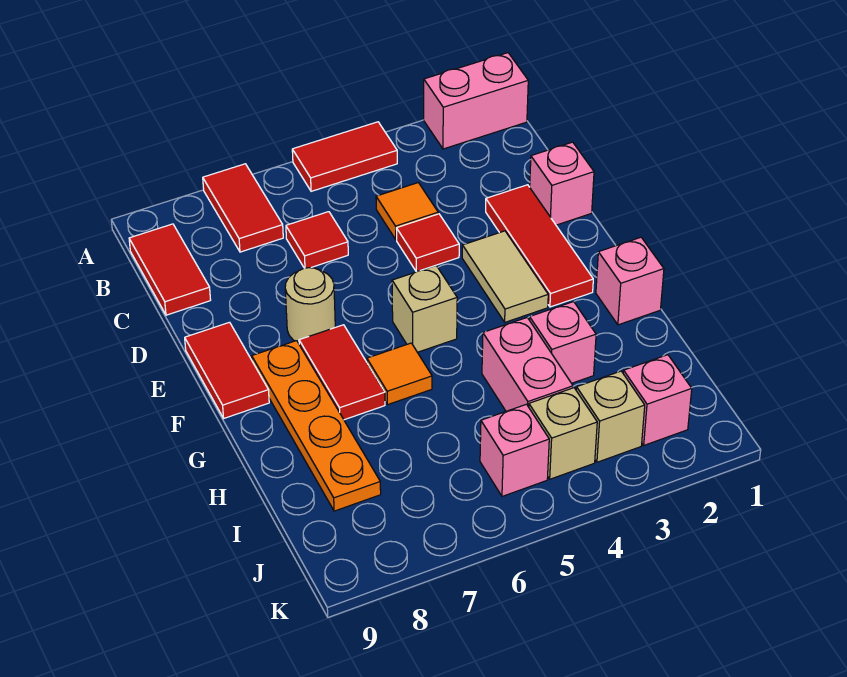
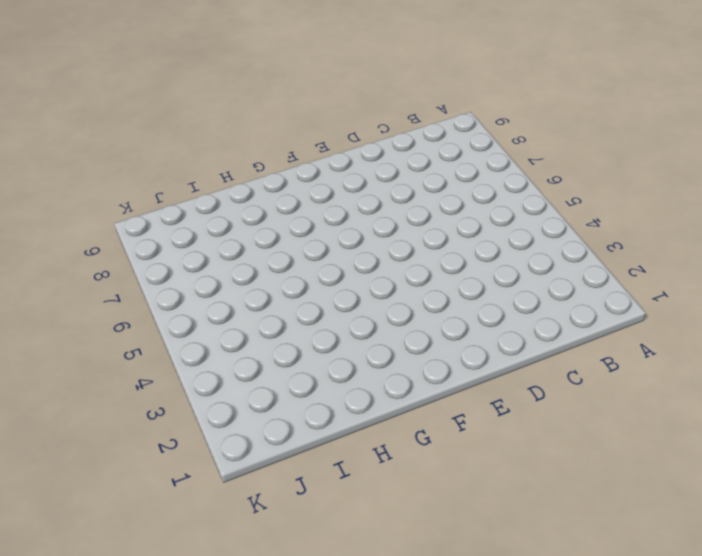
none -> pink brick A1:A2 level 1
none -> red tile A4:A5 level 1
none -> red tile A7:B7 level 1

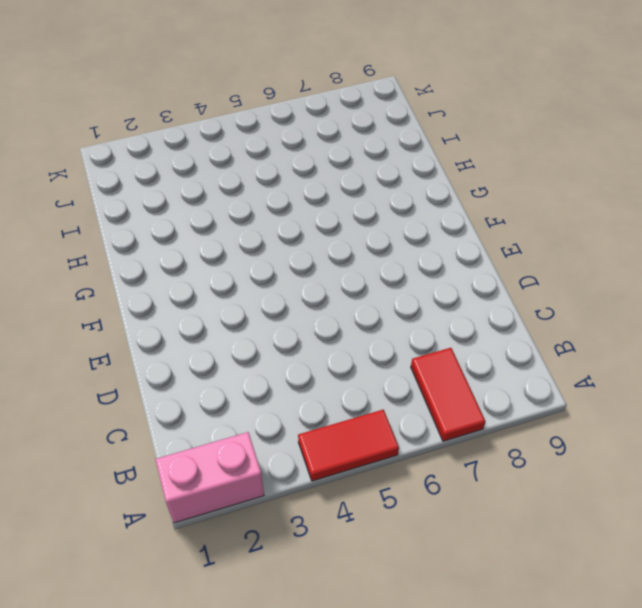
none -> red tile B9:C9 level 1
none -> orange tile C4 level 1
none -> red tile C6 level 1

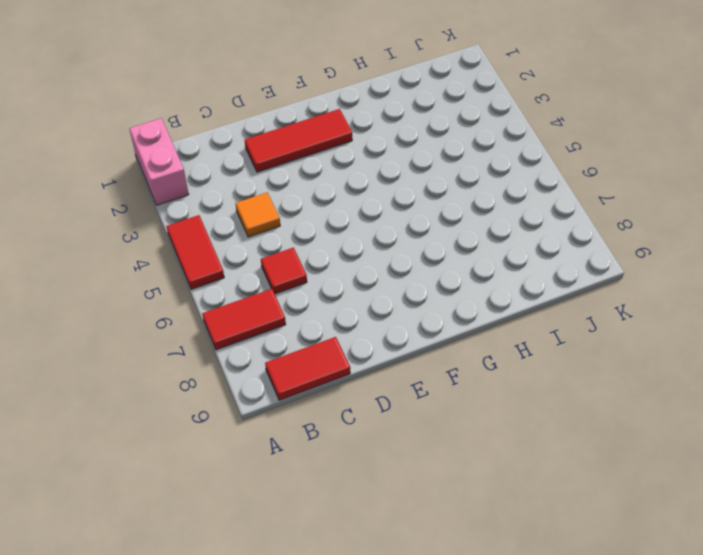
none -> pink brick D1 level 1
none -> red tile D4 level 1
none -> tan tile E3:F3 level 1

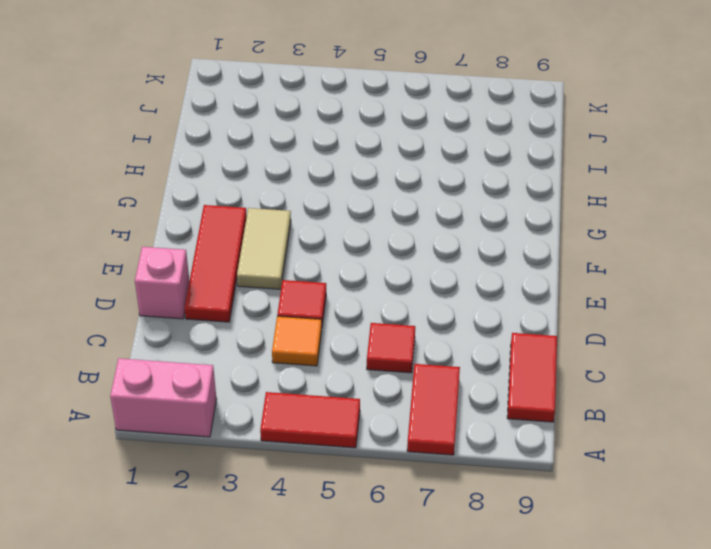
none -> tan round brick E7 level 1
none -> red tile E9:F9 level 1
none -> tan brick F5 level 1

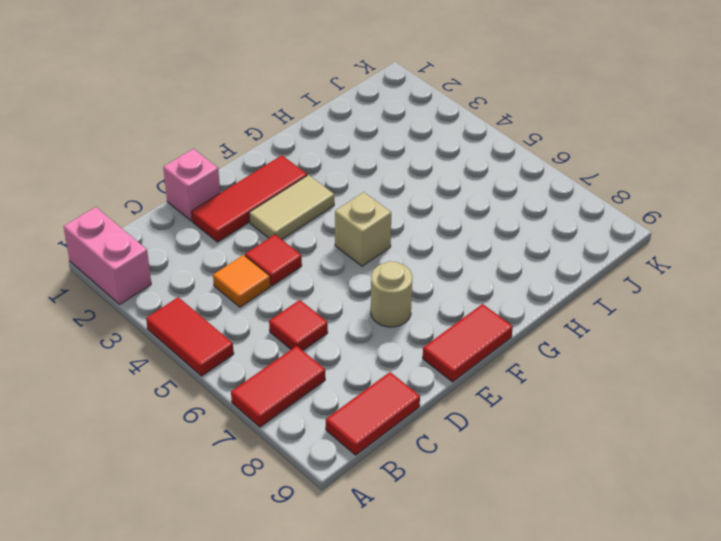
none -> red tile F7:G7 level 1
none -> orange plate F8:I8 level 1
none -> pink brick G1 level 1

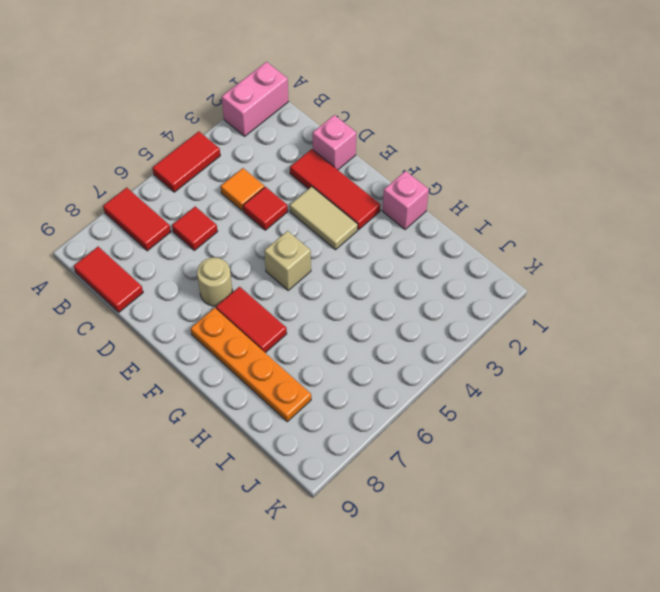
none -> red tile E9:F9 level 1
none -> orange tile G6 level 1
none -> pink brick H3 level 1

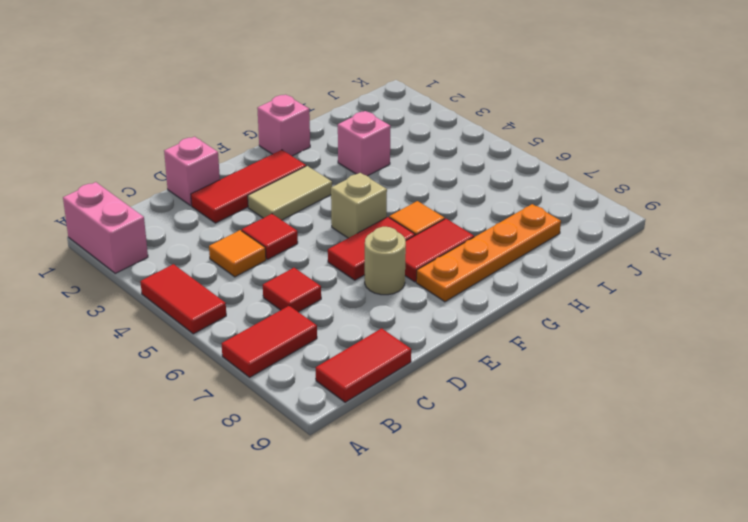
red tile E6:F6 level 1 -> red tile E9:F9 level 1
none -> pink brick H4:I4 level 1
none -> pink brick J2 level 1
none -> tan brick J3 level 1

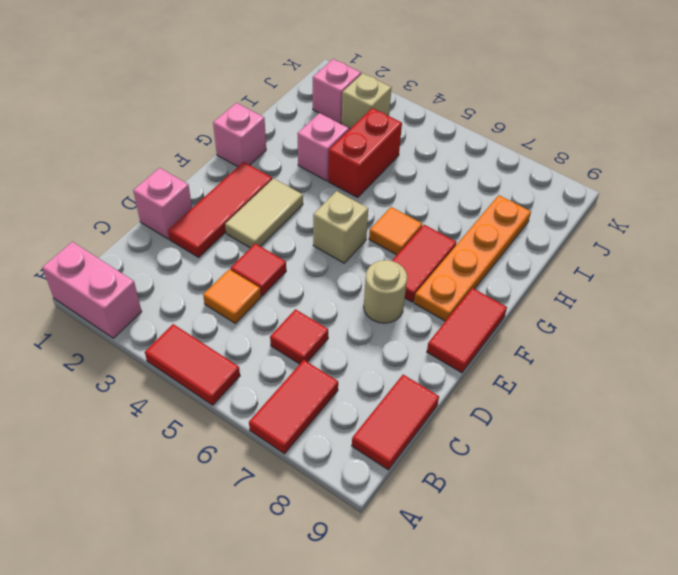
red brick H4:I4 level 1 -> pink brick H4:I4 level 1
none -> tan brick J4 level 1
none -> pink brick J5 level 1

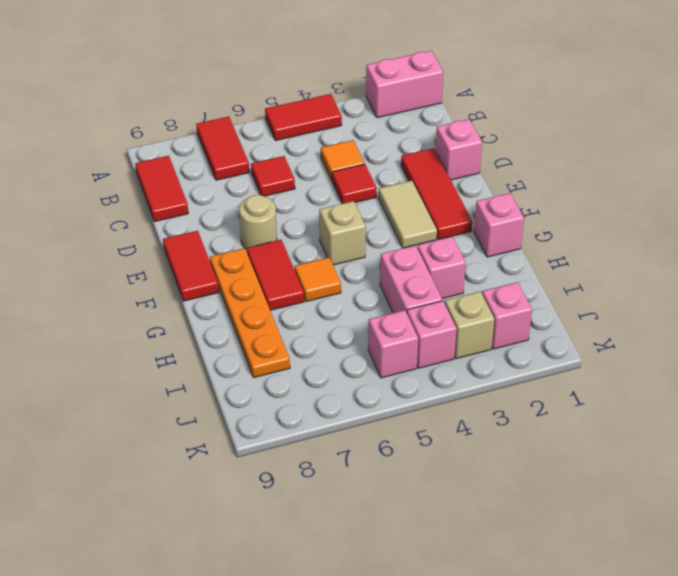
pink brick J4 level 1 -> tan brick J4 level 1

